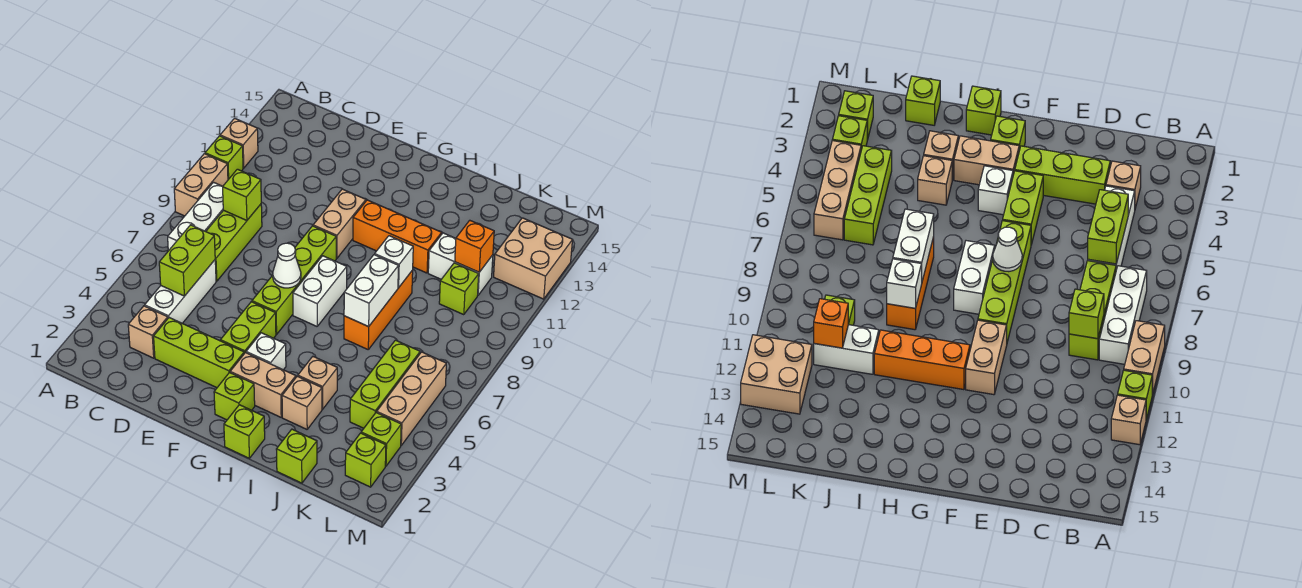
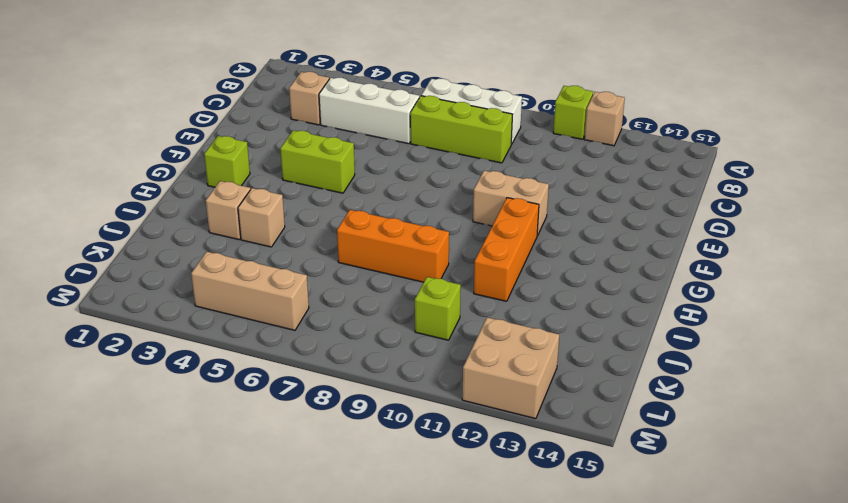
none -> tan brick A9:A10 level 1
none -> lime brick D3:F3 level 1
none -> lime brick F6:F9 level 1
none -> tan brick G3:H3 level 1

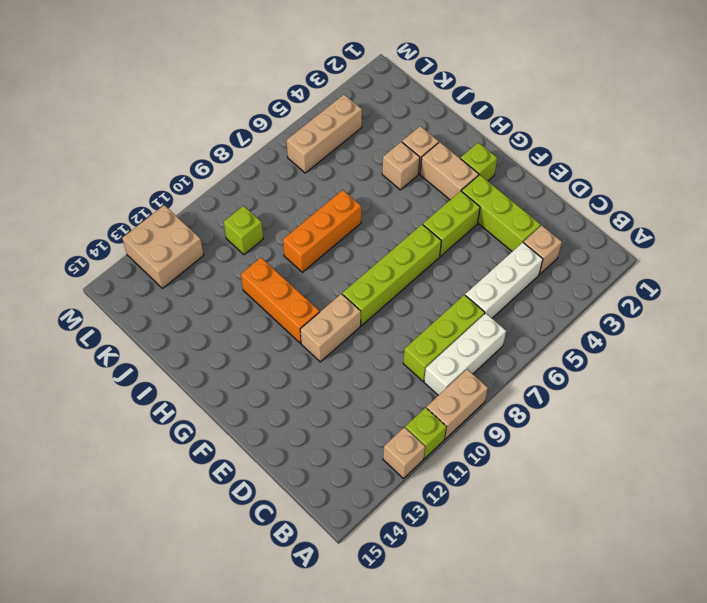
none -> white brick G4 level 1
none -> white brick G7:G8 level 1
none -> lime brick H1 level 1
none -> lime brick J1 level 1

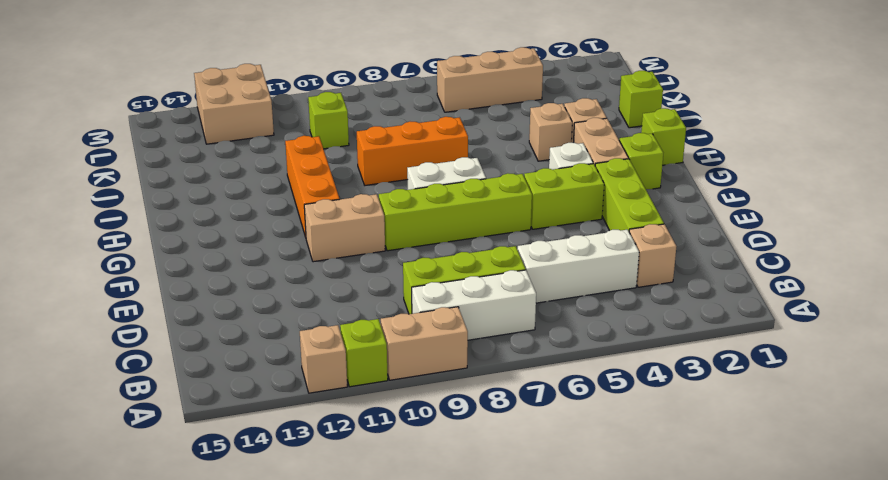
none -> white brick J11:K11 level 1
none -> lime brick K4:K6 level 1
none -> lime brick L2 level 1
none -> lime brick L3 level 1

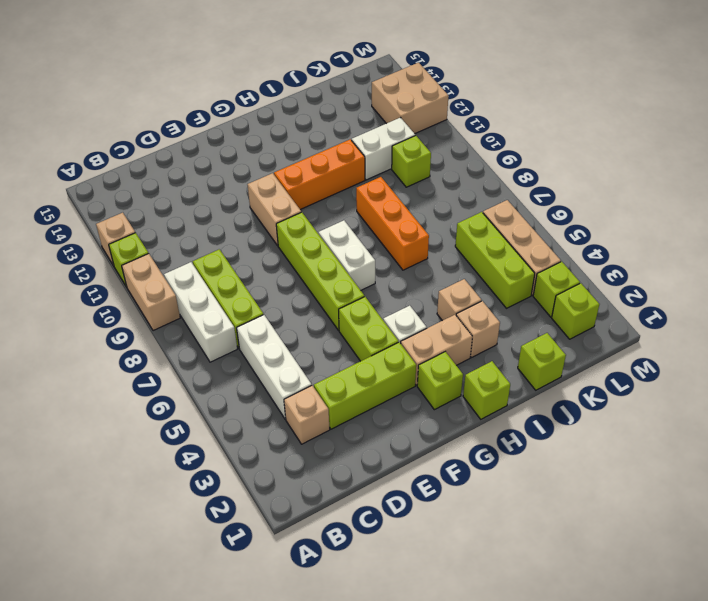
none -> lime brick C5:C6 level 2
none -> lime brick C9 level 2
none -> white cone F7 level 2
none -> white brick I7:I8 level 2

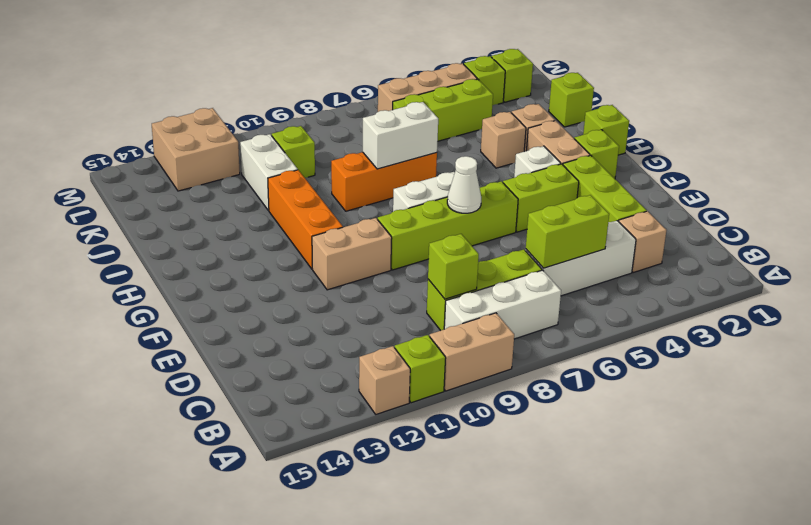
none -> white brick I9 level 2
none -> orange brick K11 level 2

